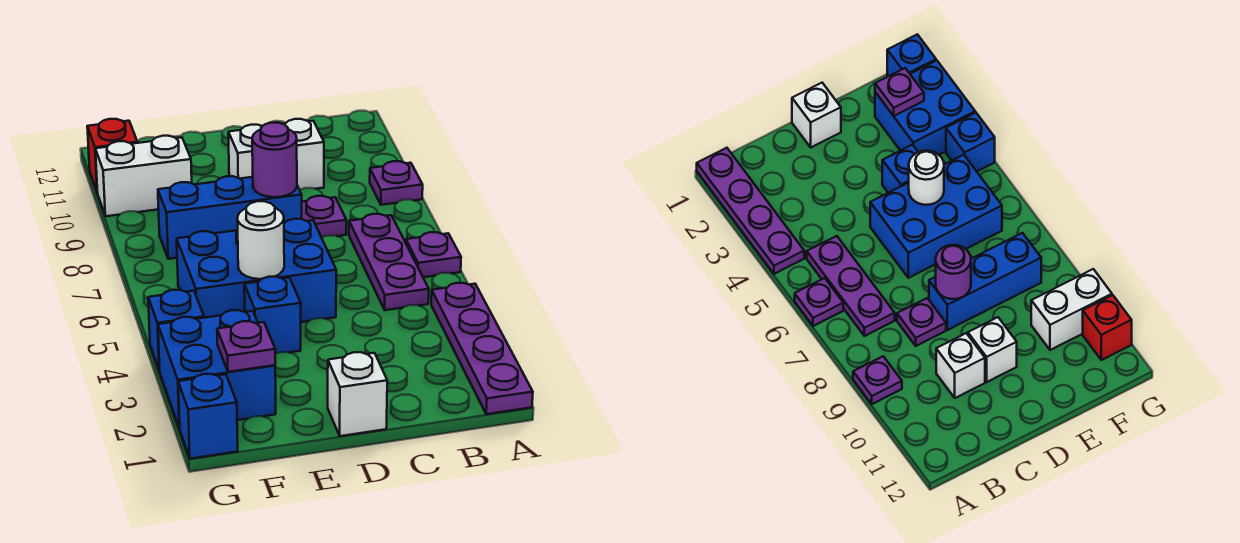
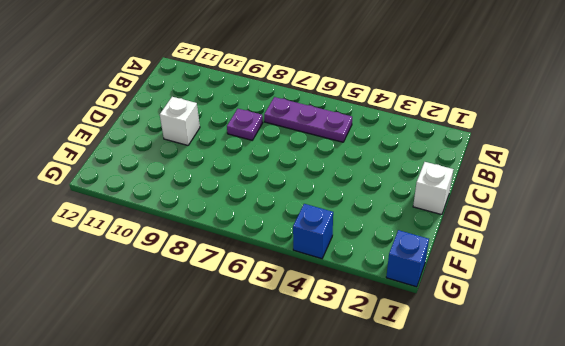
none -> purple plate A1:A4 level 1
none -> purple plate A6 level 1
none -> purple plate A9 level 1

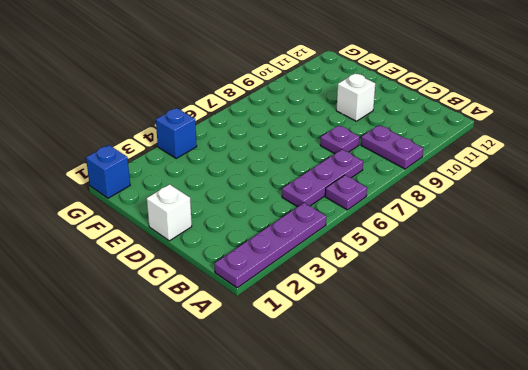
purple plate A9:B9 level 1 -> purple plate A9 level 1
none -> white brick C10 level 1
none -> blue brick D5:F6 level 1
none -> blue brick D8:F8 level 1

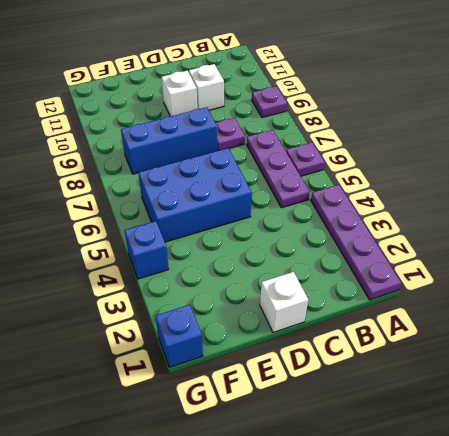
none -> blue brick E4 level 1
none -> blue brick F2:G3 level 1
none -> white brick F10:G10 level 1

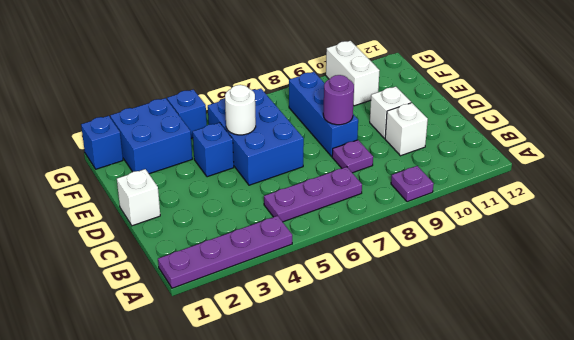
none -> purple plate A6 level 1
none -> red brick G11 level 1
none -> purple plate F2 level 2

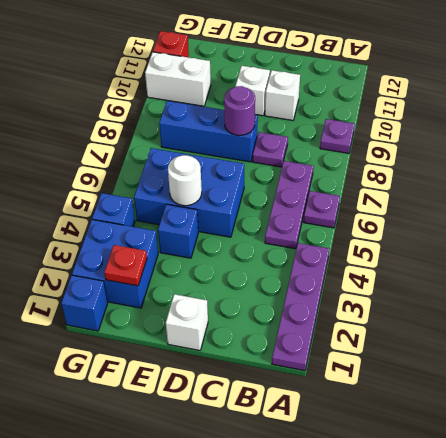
red plate F2 level 2 -> purple plate F2 level 2

